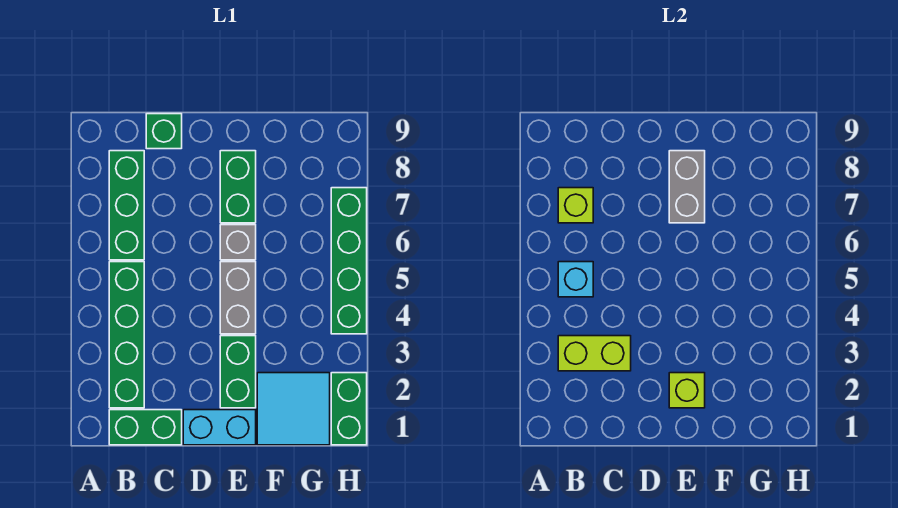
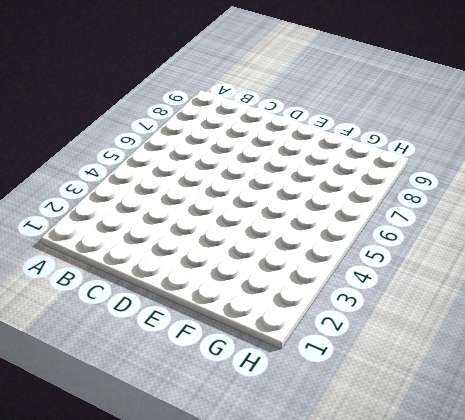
none -> green brick B1:C1 level 1
none -> green brick B2:B5 level 1
none -> green brick B6:B8 level 1

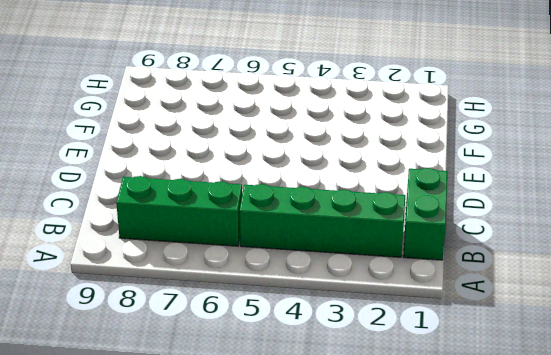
none -> green brick C9 level 1
none -> cyan brick D1:E1 level 1
none -> green brick E2:E3 level 1

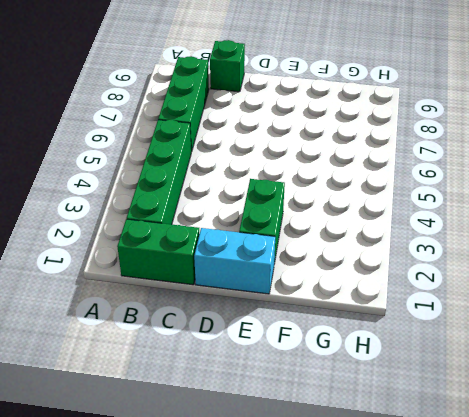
none -> grey brick E4:E5 level 1
none -> grey brick E6 level 1
none -> green brick E7:E8 level 1

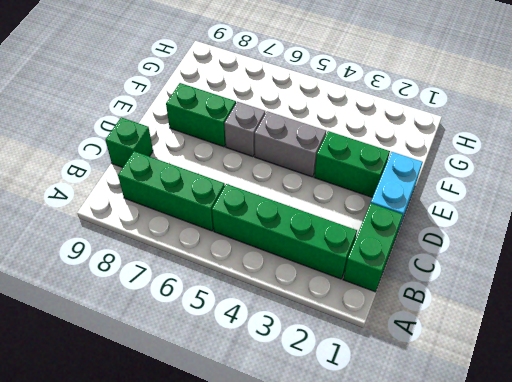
none -> cyan tile F1:G2 level 1
none -> green brick H1:H2 level 1
none -> green brick H4:H7 level 1

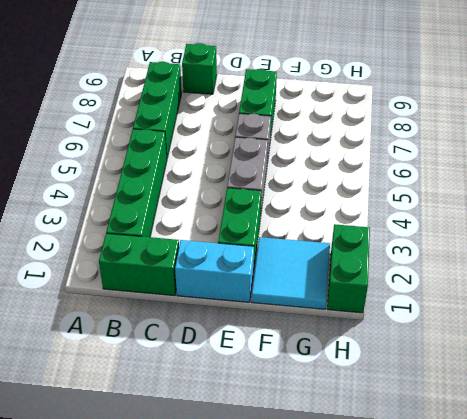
none -> green brick H4:H7 level 1
none -> lime brick B3:C3 level 2
none -> cyan brick B5 level 2

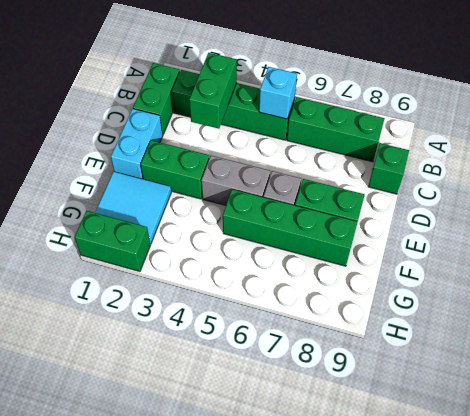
green brick B3:C3 level 2 -> lime brick B3:C3 level 2
green brick F5:F8 level 1 -> green brick H4:H7 level 1
none -> lime brick B7 level 2
none -> lime brick E2 level 2
none -> grey brick E7:E8 level 2

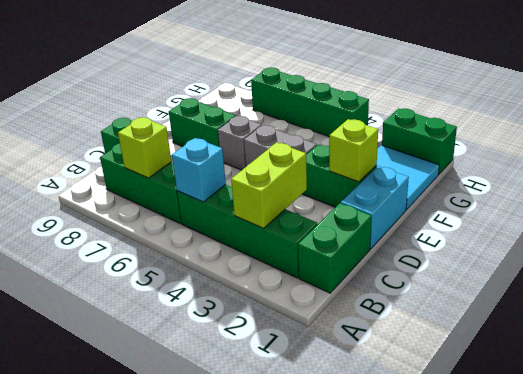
none -> grey brick E7:E8 level 2

